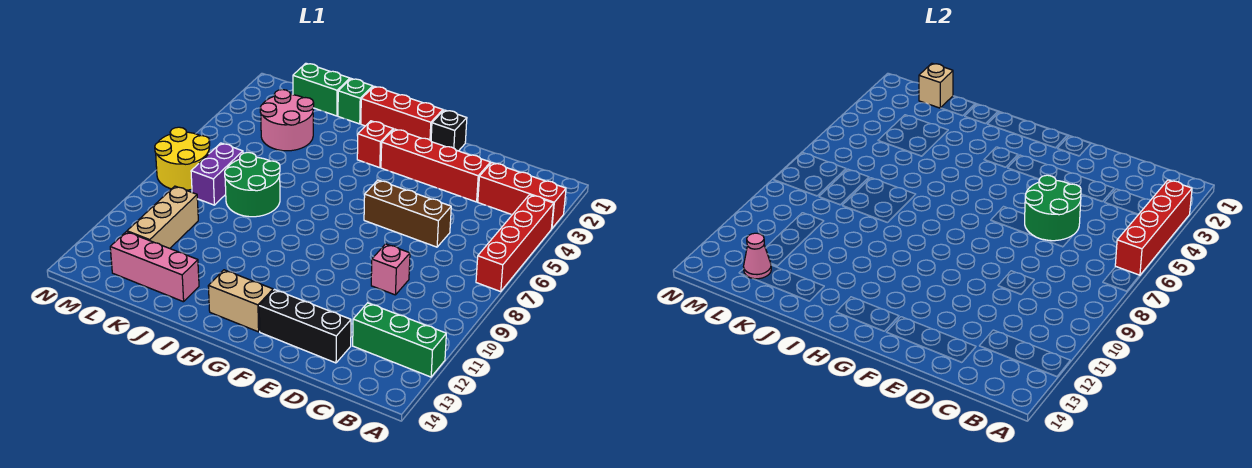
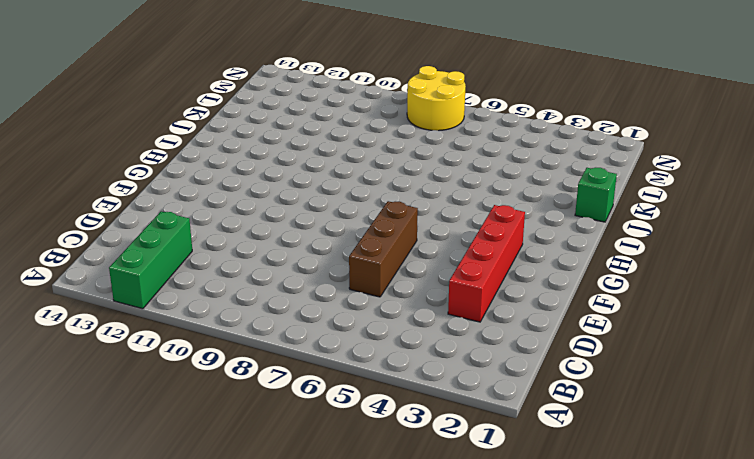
none -> red brick A3:C3 level 1
none -> red brick A4:A7 level 1
none -> pink brick D9 level 1

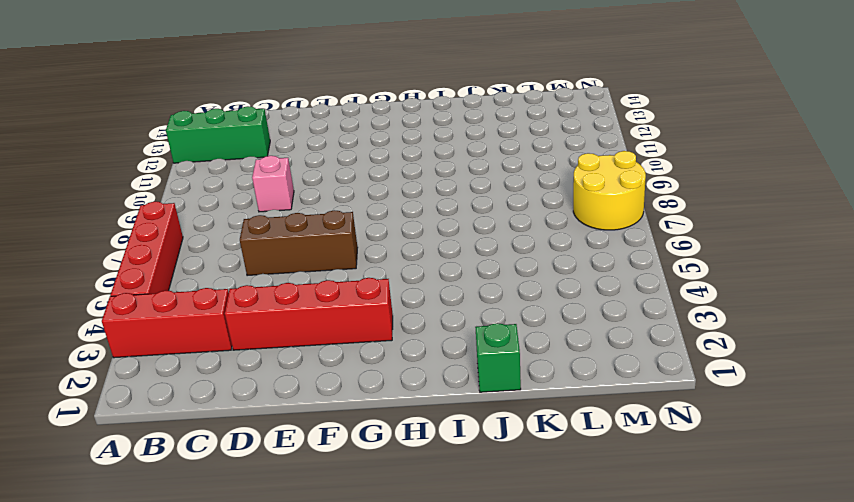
none -> black brick D13:F13 level 1
none -> black brick F1 level 1
none -> red brick G1:I1 level 1

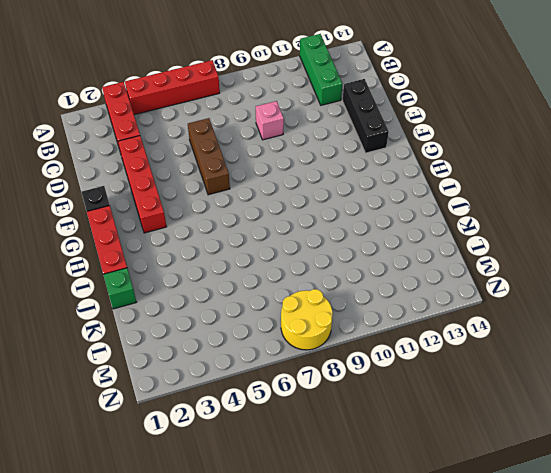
none -> tan brick G13:H13 level 1
none -> red brick H3 level 1
none -> green round brick J7:K8 level 1

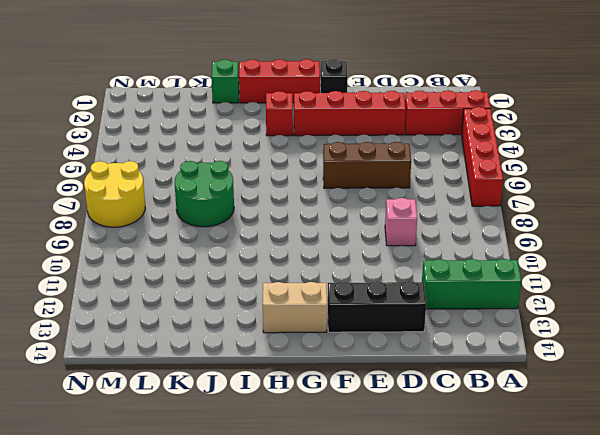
none -> pink brick J13:L13 level 1
none -> green brick K1:L1 level 1
none -> pink round brick K3:L4 level 1

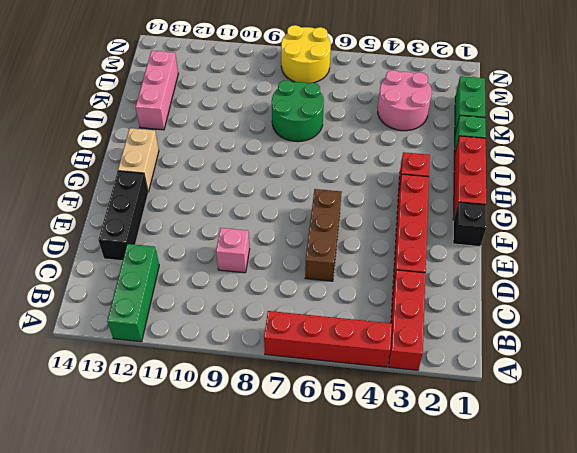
none -> purple brick L7:L8 level 1
none -> tan brick L10:L12 level 1
none -> red brick A3:A6 level 2

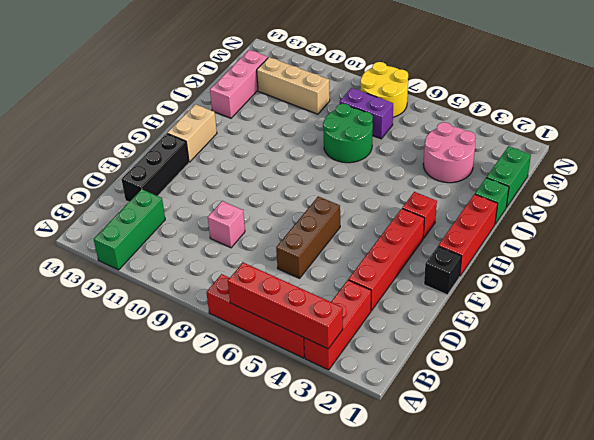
none -> green round brick D5:E6 level 2
none -> tan brick L1 level 2
none -> pink cone L13 level 2

